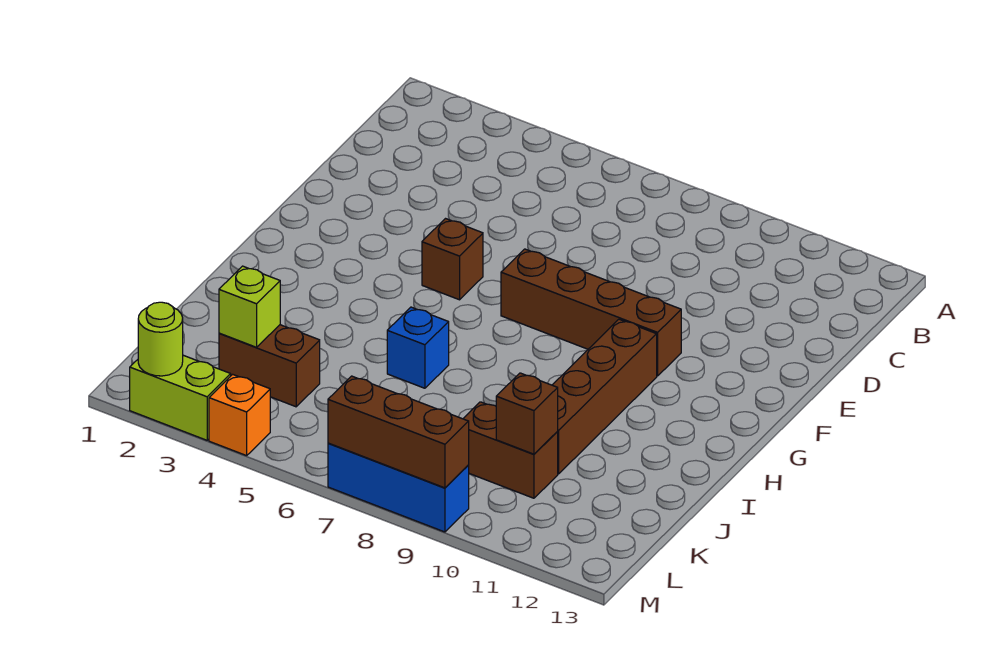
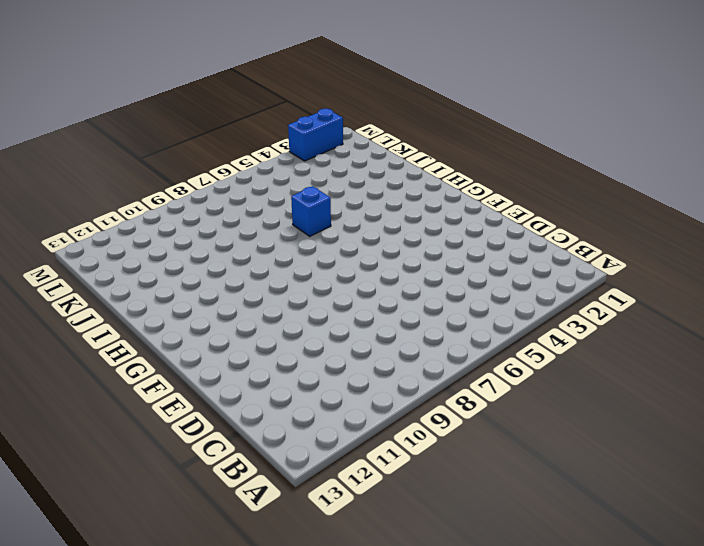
blue brick M2:M3 level 1 -> lime brick M2:M3 level 1
none -> brown brick F5 level 1
none -> brown brick F7:F10 level 1
none -> brown brick G10:J10 level 1

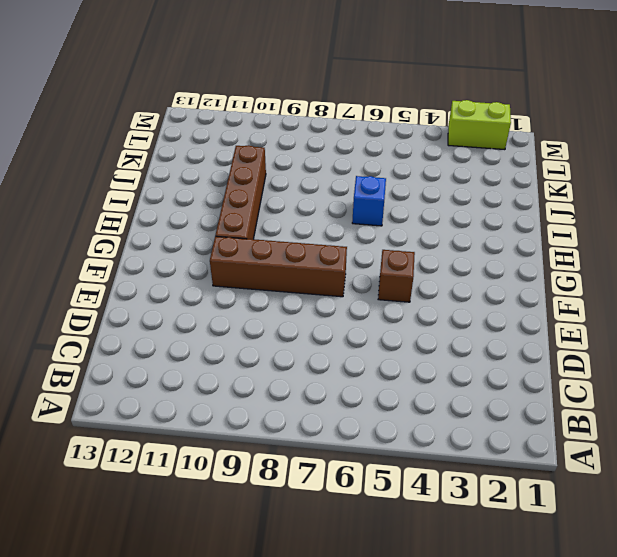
none -> brown brick K3:K4 level 1
none -> brown brick K9:K10 level 1
none -> orange brick M4 level 1

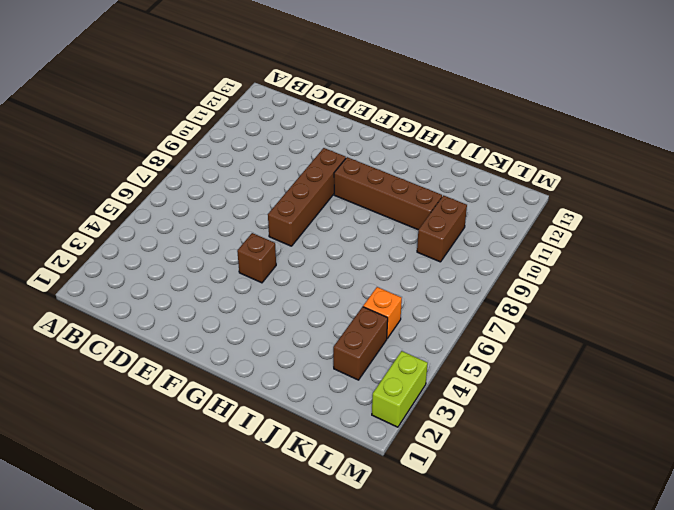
orange brick K5 level 1 -> orange brick M4 level 1
none -> blue brick I6 level 1
none -> blue brick M7:M9 level 1
none -> lime brick K3 level 2

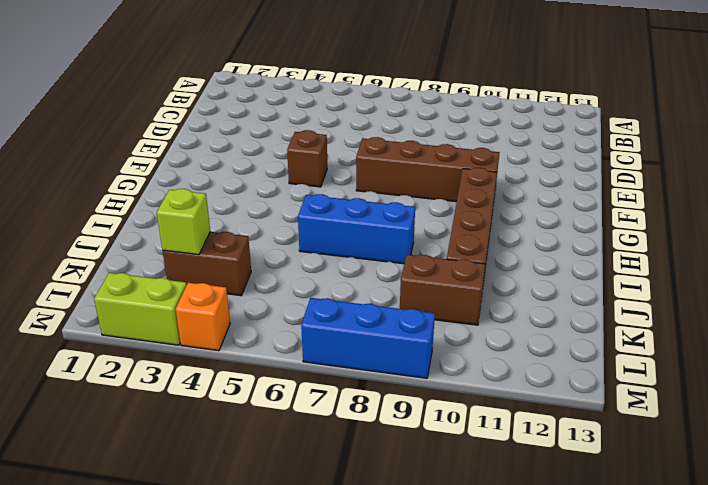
blue brick I6:I8 level 1 -> blue brick I6 level 1
none -> brown brick K10 level 2
none -> lime round brick M2 level 2
none -> brown brick M7:M9 level 2

